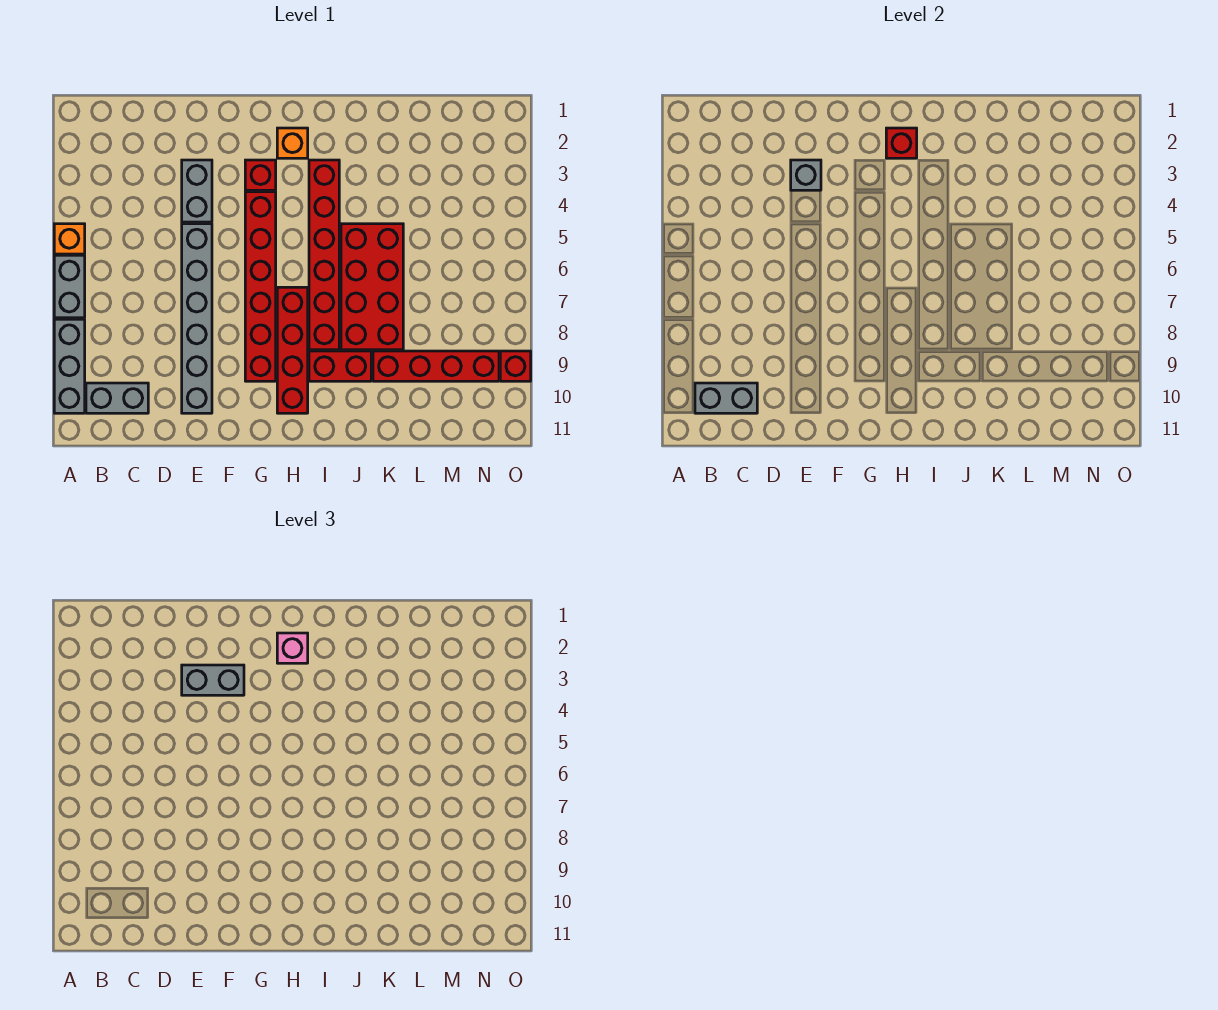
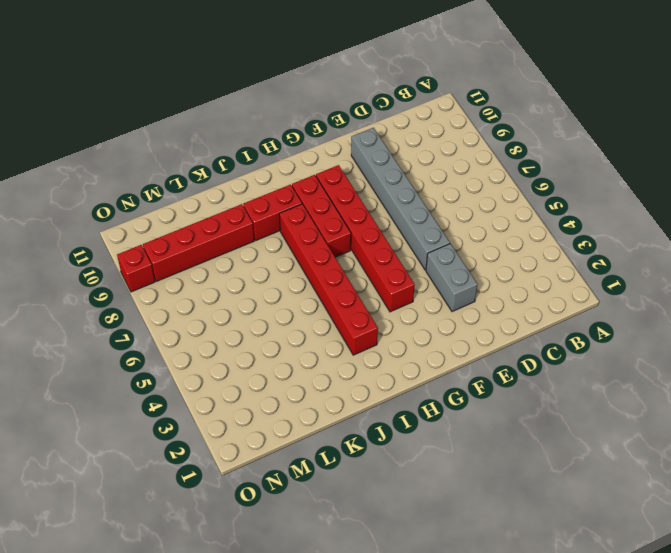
red brick H7:H9 level 1 -> red brick H7:H10 level 1
none -> orange brick A5 level 1
none -> grey brick A6:A7 level 1
none -> grey brick A8:A10 level 1

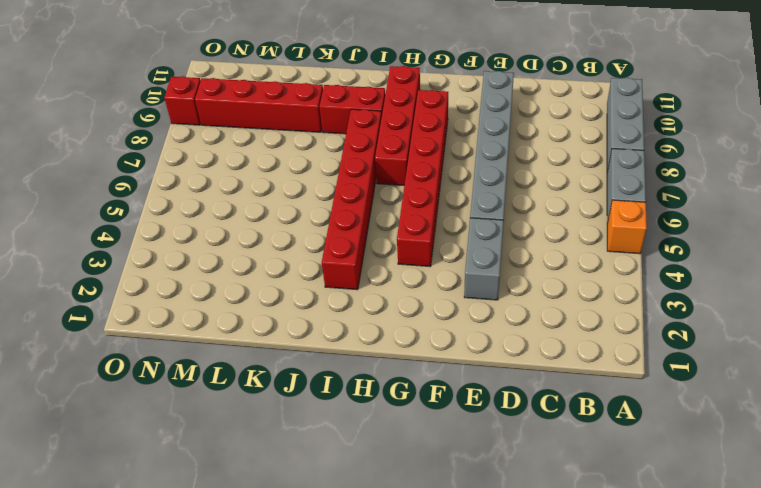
none -> grey brick B10:C10 level 1
none -> red brick G3 level 1
none -> orange brick H2 level 1

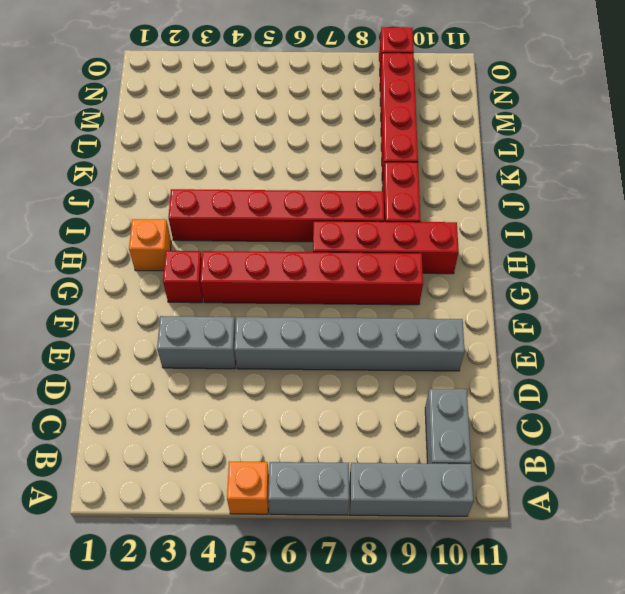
none -> red brick J5:K8 level 1
none -> grey brick B10:C10 level 2
none -> grey brick E3 level 2

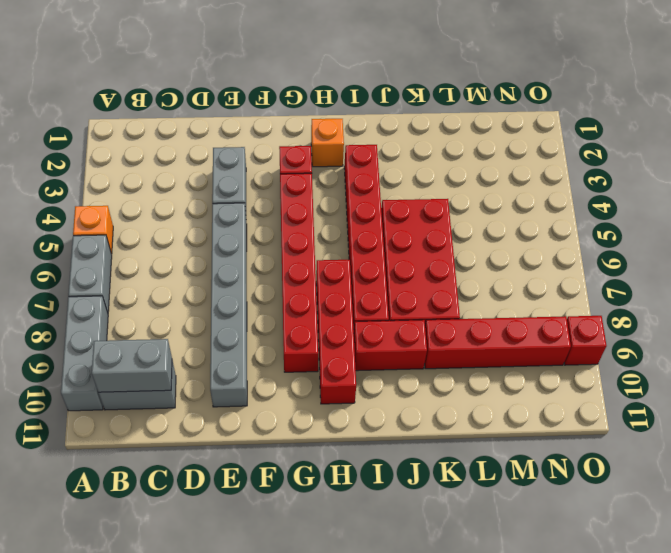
none -> grey brick E3 level 2
none -> red brick H2 level 2
none -> grey brick E3:F3 level 3

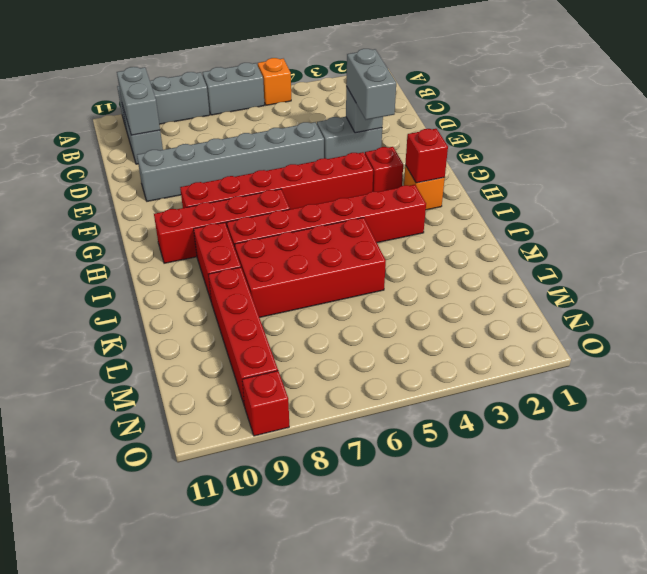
none -> pink brick H2 level 3

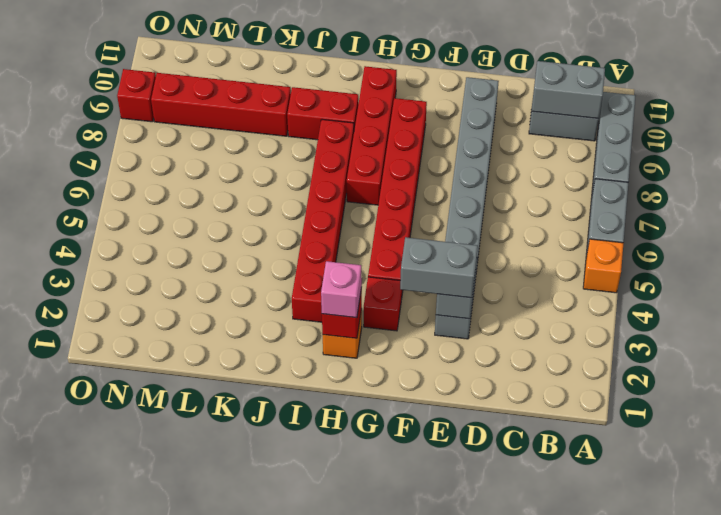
none -> red brick J5:K8 level 1

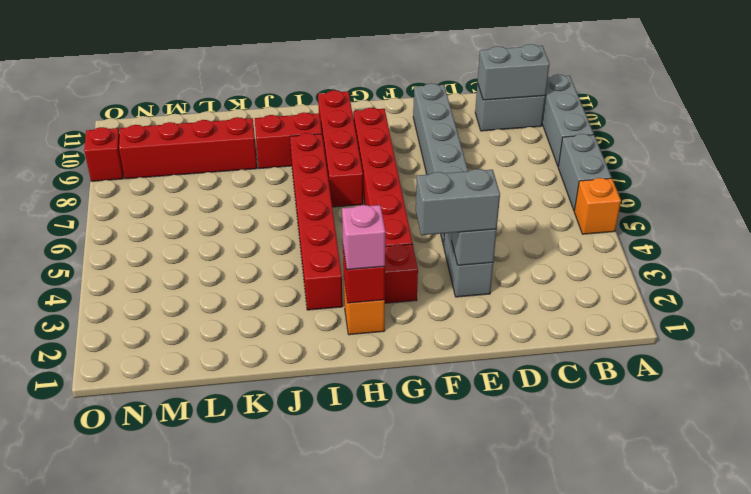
none -> red brick J5:K8 level 1

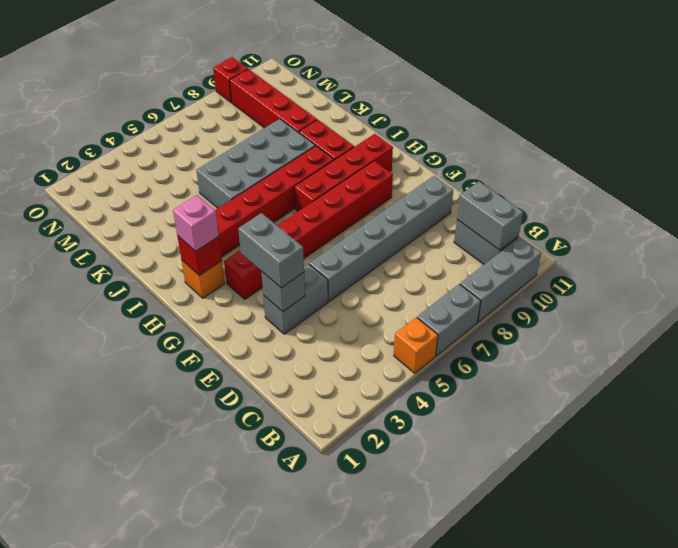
grey brick J5:K8 level 1 -> red brick J5:K8 level 1

